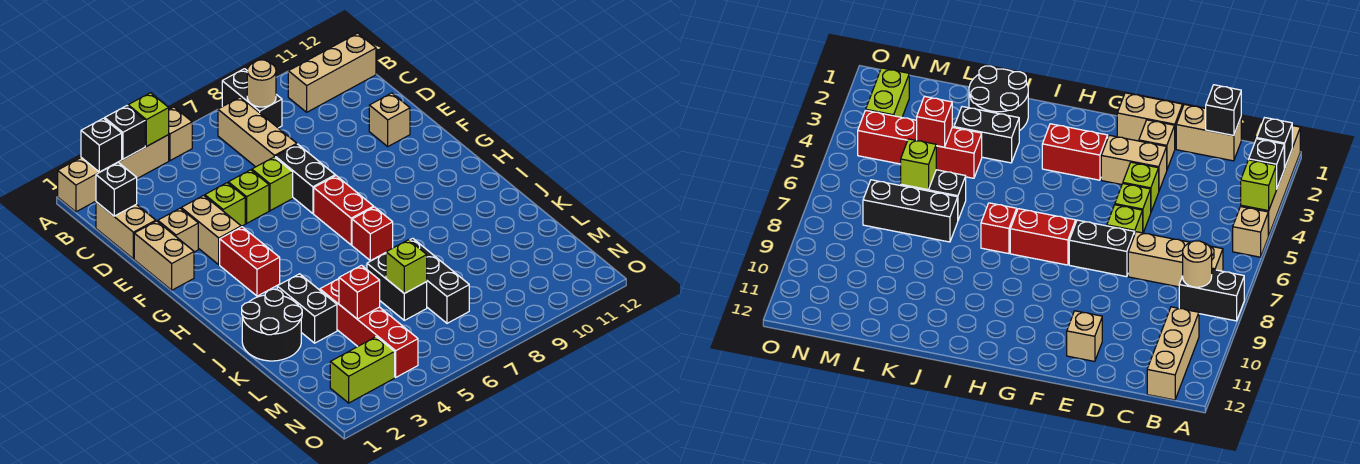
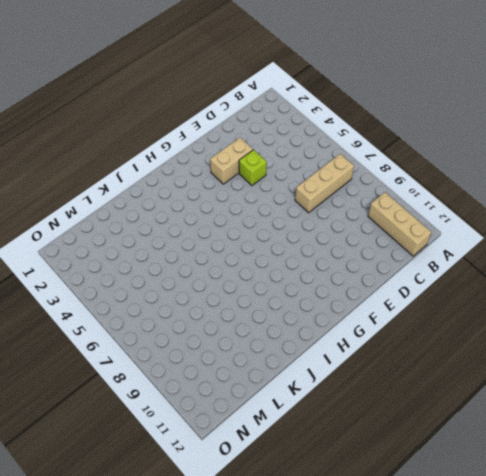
none -> tan brick A1:A4 level 1
none -> tan brick A5 level 1
none -> black brick A8:B8 level 1
none -> tan brick C1:D1 level 1

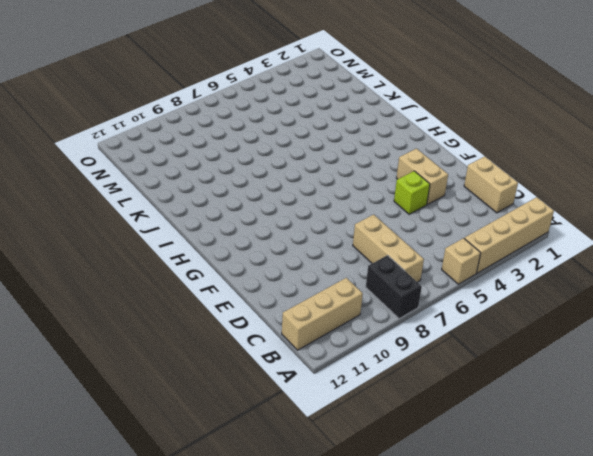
none -> tan brick E1:F1 level 1
none -> tan brick E2 level 1
none -> lime brick E5 level 1
none -> lime brick E6 level 1

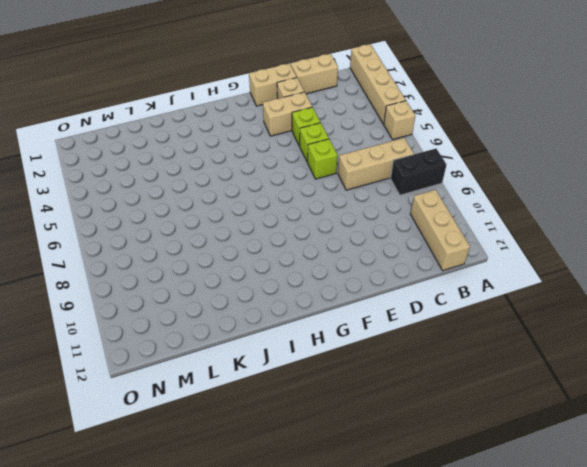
none -> black brick E7:F7 level 1
none -> tan brick E11 level 1
none -> red brick G3:H3 level 1
none -> red brick G7:H7 level 1

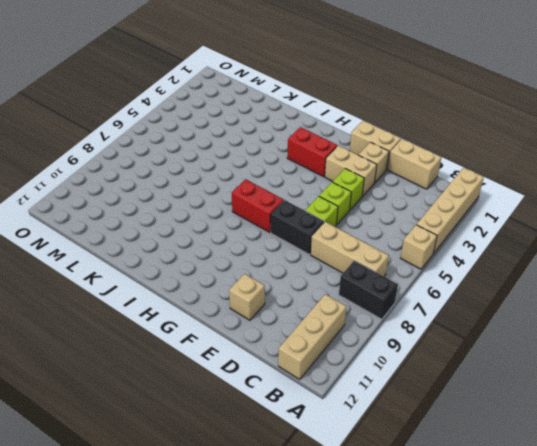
none -> red brick I7 level 1
none -> black round brick J1:K2 level 1
none -> black brick J3:K3 level 1
none -> red brick K4:N4 level 1

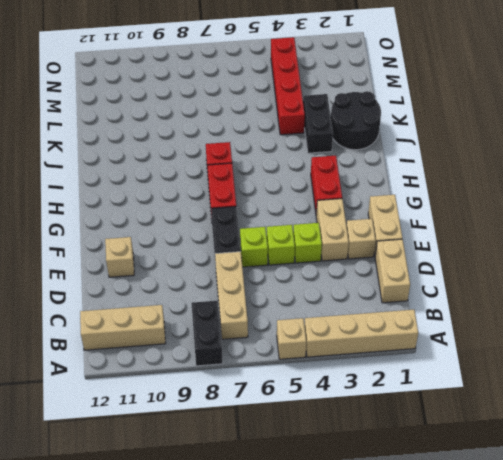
none -> black brick K6:L6 level 1
none -> black brick K7:M7 level 1
none -> lime brick N2:N3 level 1
none -> black brick A2 level 2

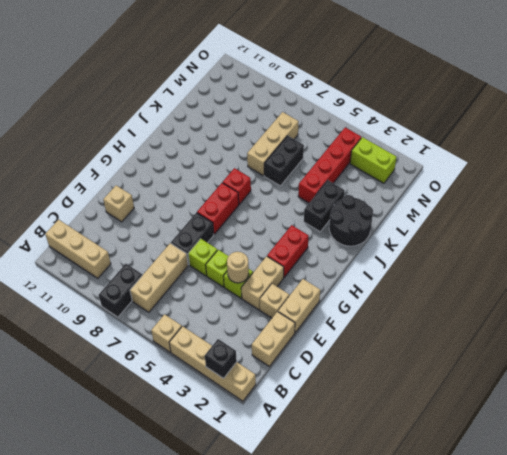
tan round brick E4 level 2 -> tan round brick B8 level 2
tan brick K7:M7 level 1 -> black brick K7:M7 level 1
none -> black brick A3 level 2
none -> lime brick A4 level 2
none -> black brick C1 level 2
none -> red brick L4 level 2

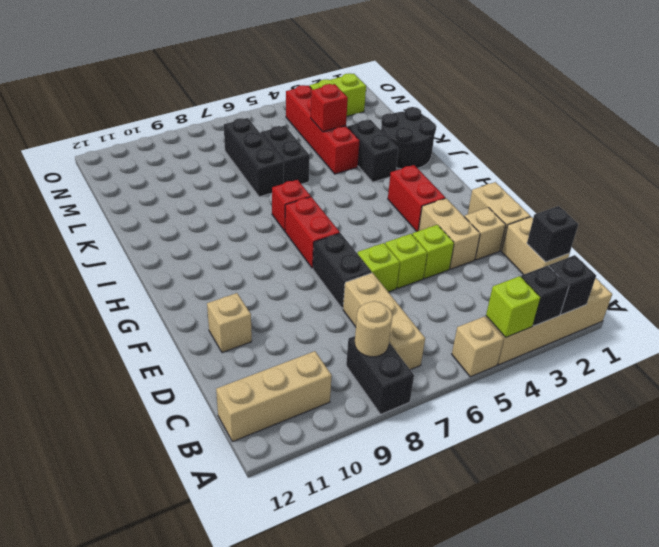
none -> lime brick L6 level 2

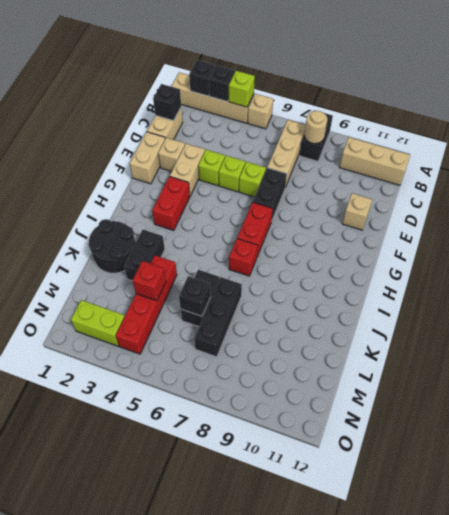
black brick L6 level 2 -> lime brick L6 level 2

